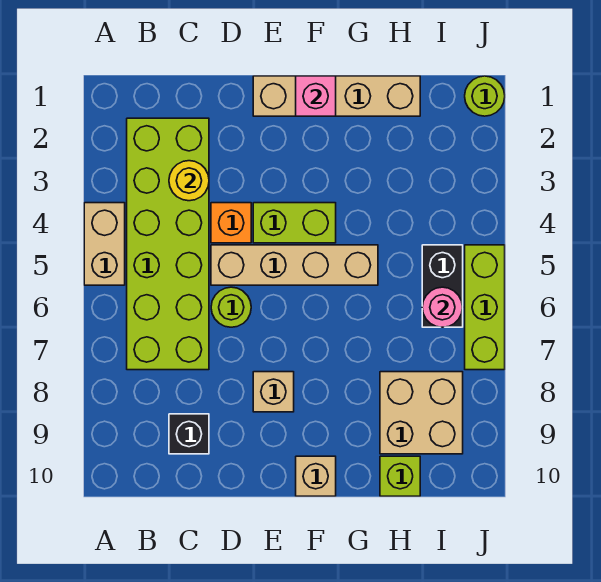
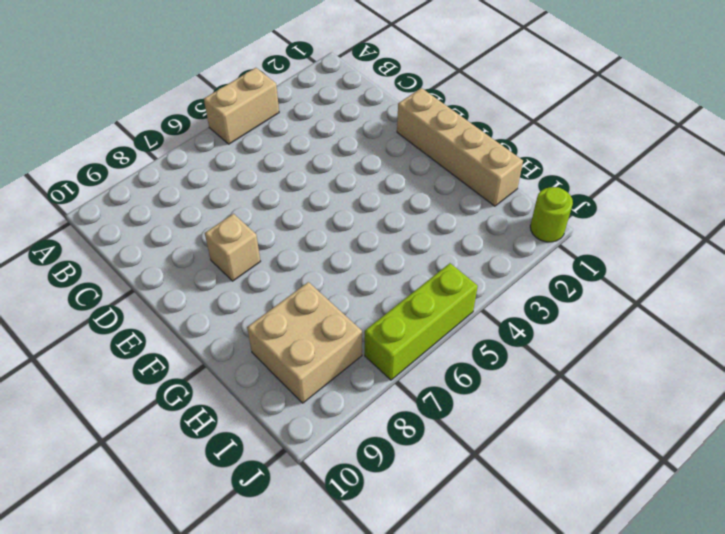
none -> lime brick B2:C7 level 1
none -> black brick C9 level 1
none -> orange brick D4 level 1

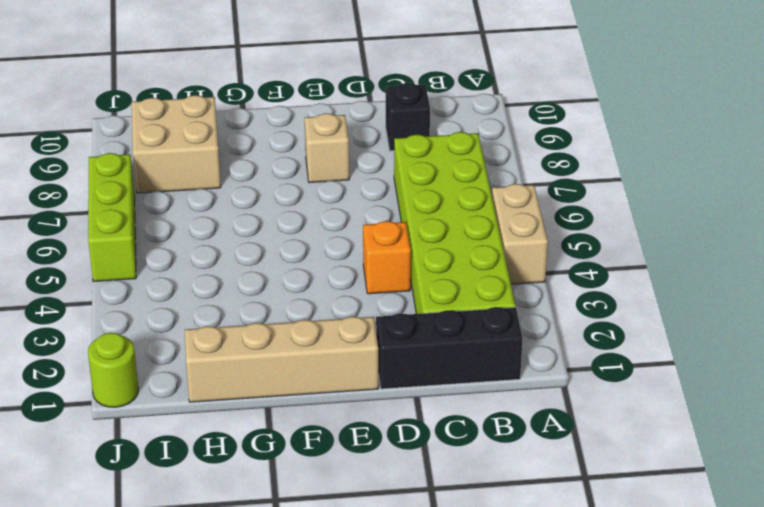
black brick B1:D1 level 1 -> none
none -> tan brick D5:G5 level 1
none -> lime round brick D6 level 1
none -> lime brick E4:F4 level 1

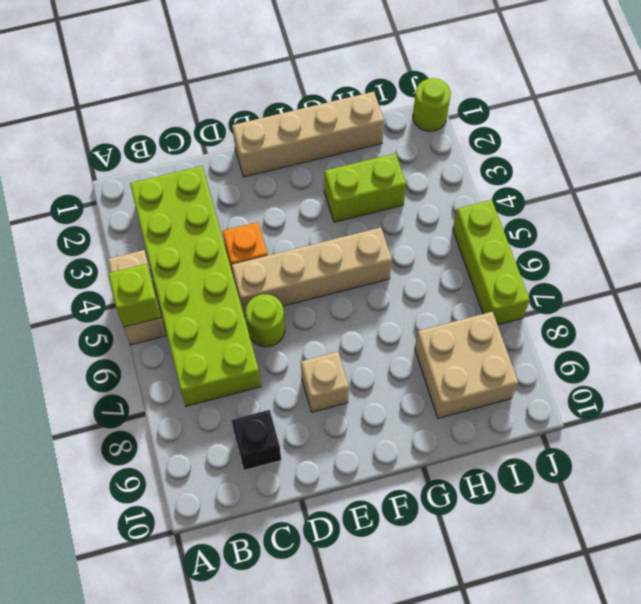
lime brick A5 level 2 -> lime brick H10 level 1
lime brick G3:H3 level 1 -> lime brick E4:F4 level 1
none -> tan brick F10 level 1
none -> black brick I5:I6 level 1
none -> yellow round brick C3 level 2

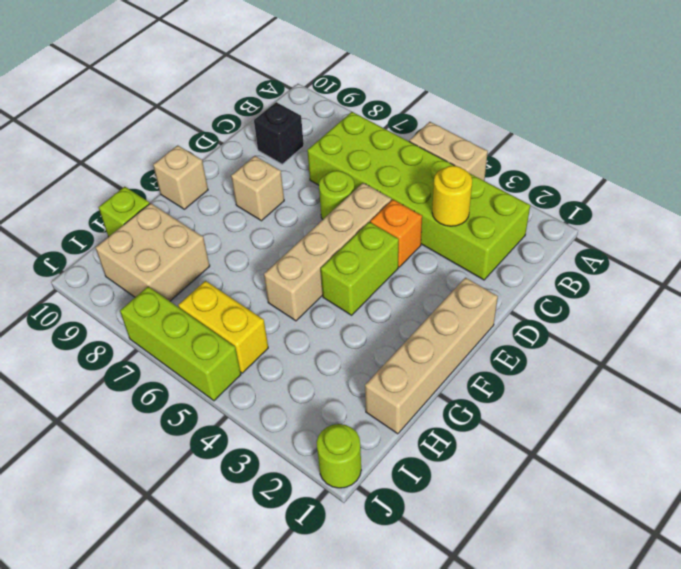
yellow brick I5:I6 level 1 -> black brick I5:I6 level 1
none -> pink brick F1 level 2
none -> pink round brick I6 level 2

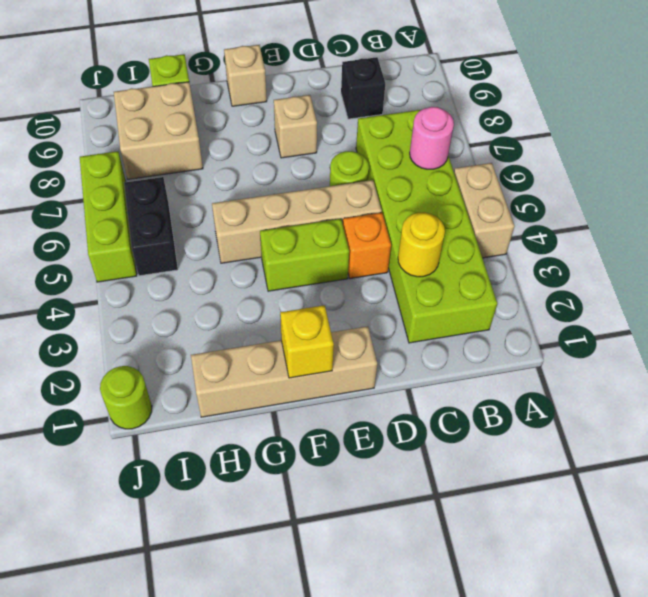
pink round brick B6 level 2 -> pink round brick I6 level 2
yellow brick F1 level 2 -> pink brick F1 level 2

